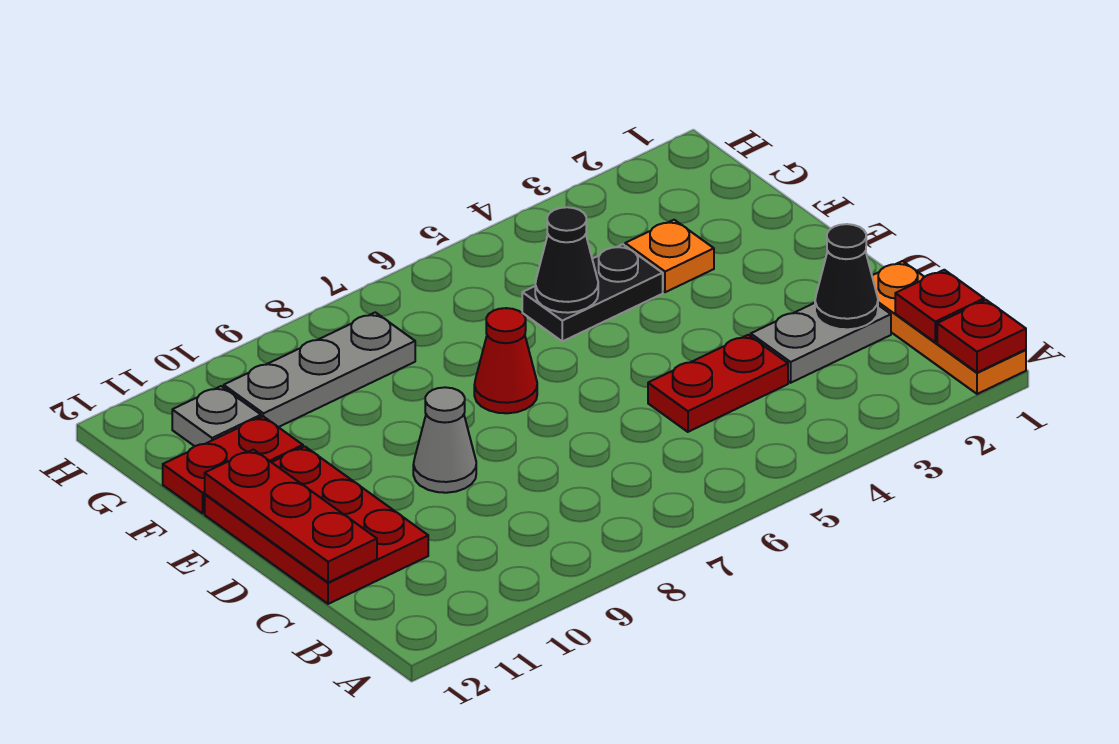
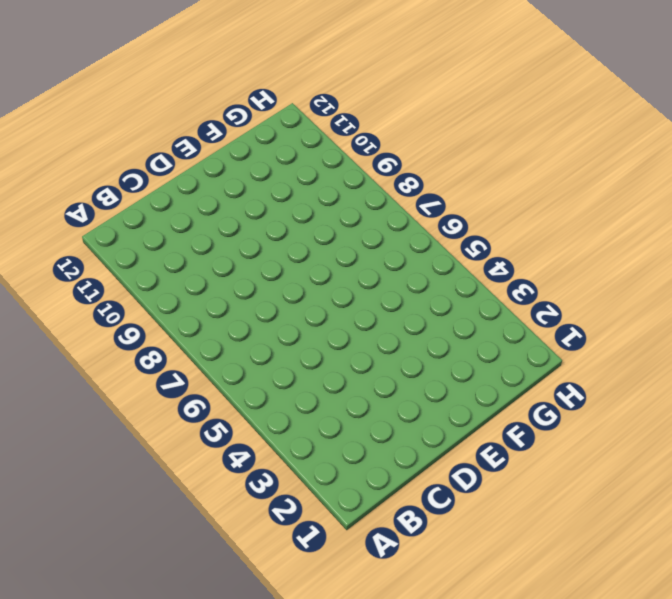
none -> orange plate A1:C1 level 1
none -> grey plate C2:C3 level 1
none -> red plate C4:C5 level 1

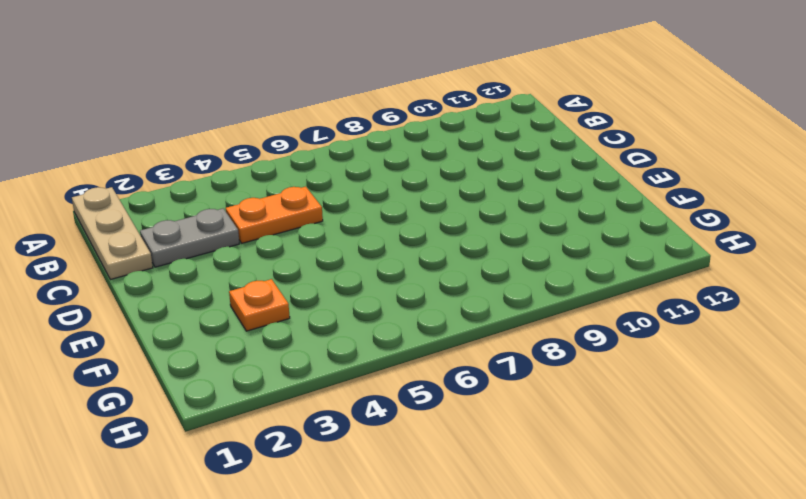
tan plate A1:C1 level 1 -> orange plate A1:C1 level 1
orange plate C4:C5 level 1 -> red plate C4:C5 level 1
none -> red plate C11:E12 level 1
none -> grey cone D9 level 1
none -> red cone E7 level 1

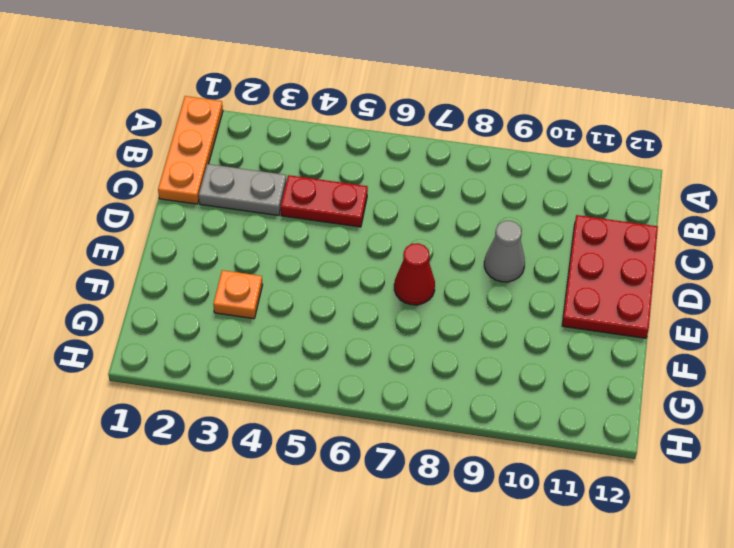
none -> black plate F4:F5 level 1
none -> red plate F11:F12 level 1
none -> grey plate G8:G10 level 1

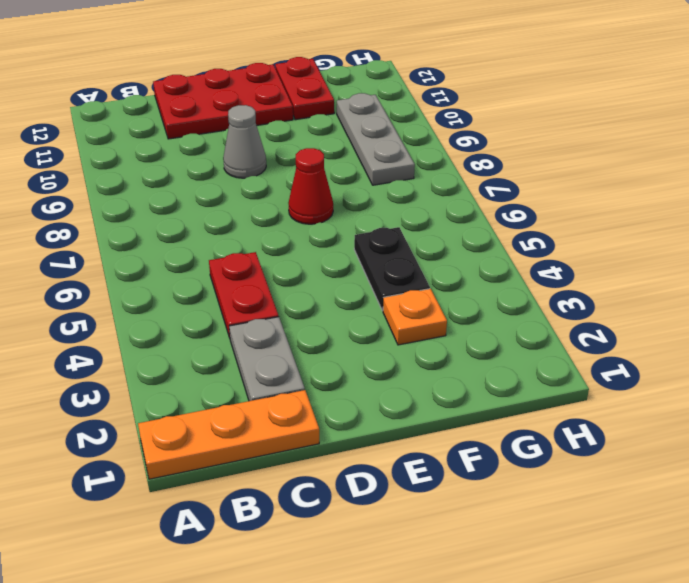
none -> grey plate G11 level 1
none -> red plate A1 level 2
none -> red plate B1 level 2

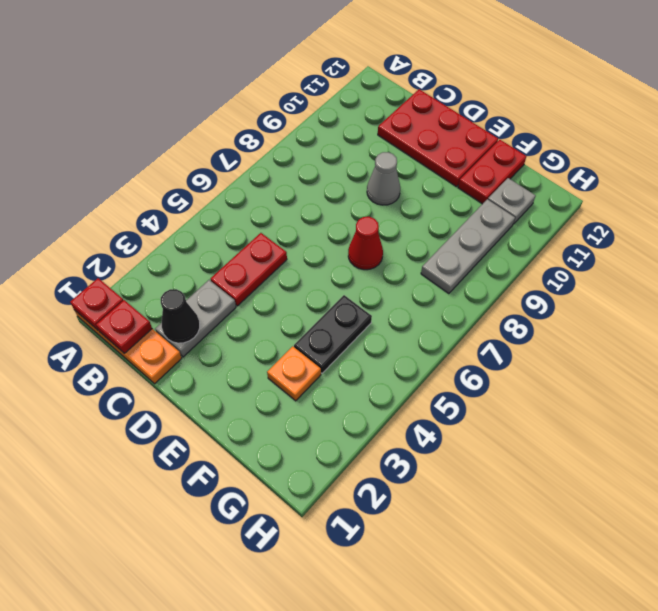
none -> red plate C12:E12 level 2
none -> black cone F5 level 2

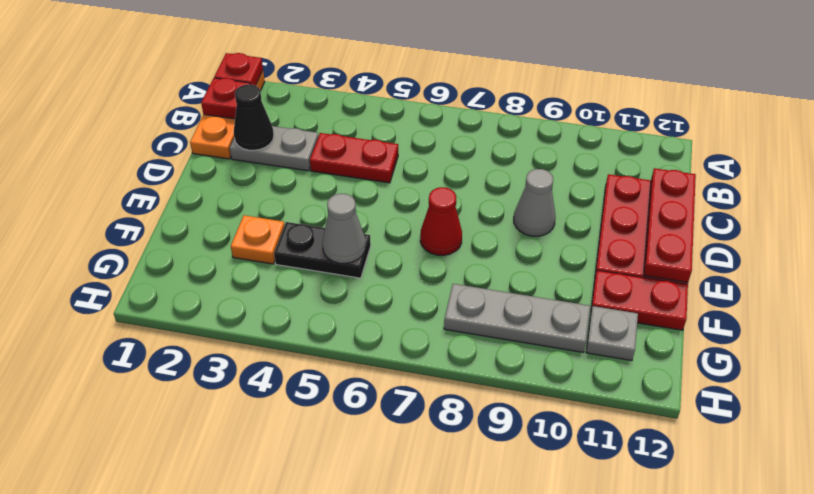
grey cone F5 level 2 -> black cone F5 level 2

